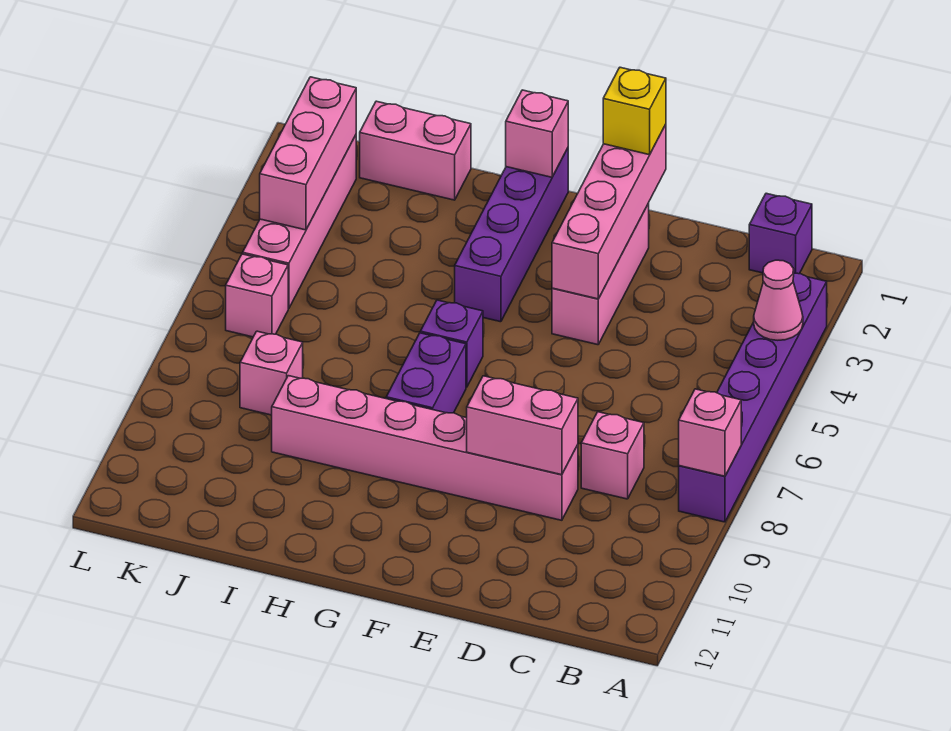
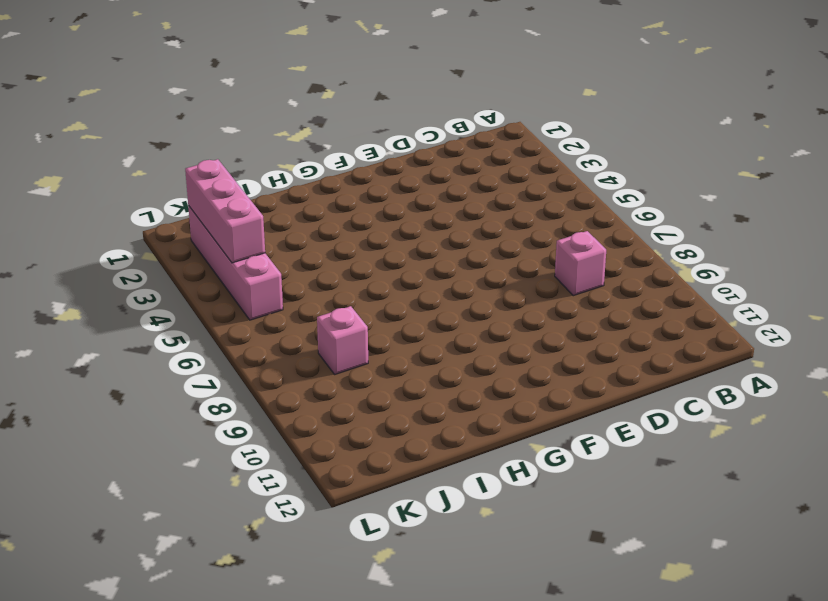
none -> purple brick A3:A8 level 1
none -> purple brick B1 level 1
none -> pink brick D9:I9 level 1

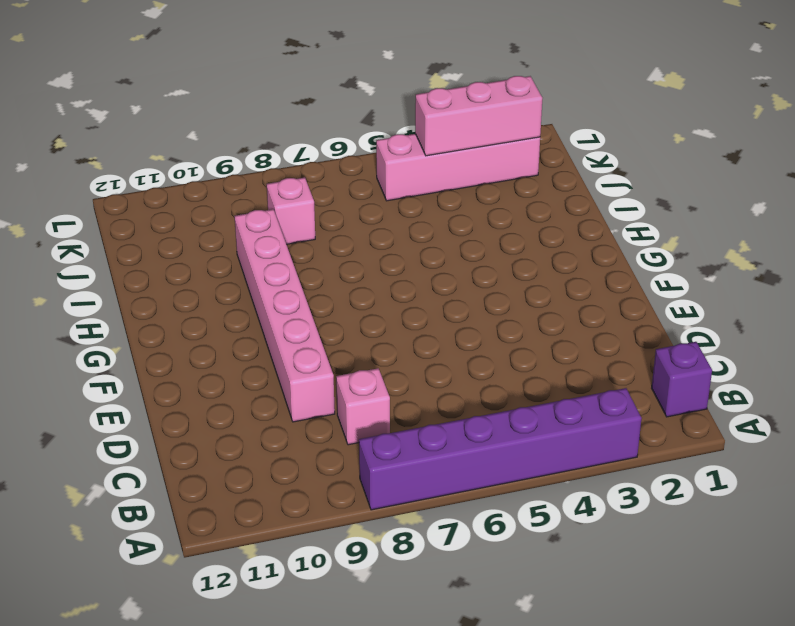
none -> pink brick E2:E4 level 1
none -> purple brick G1:G4 level 1
none -> purple brick G6 level 1

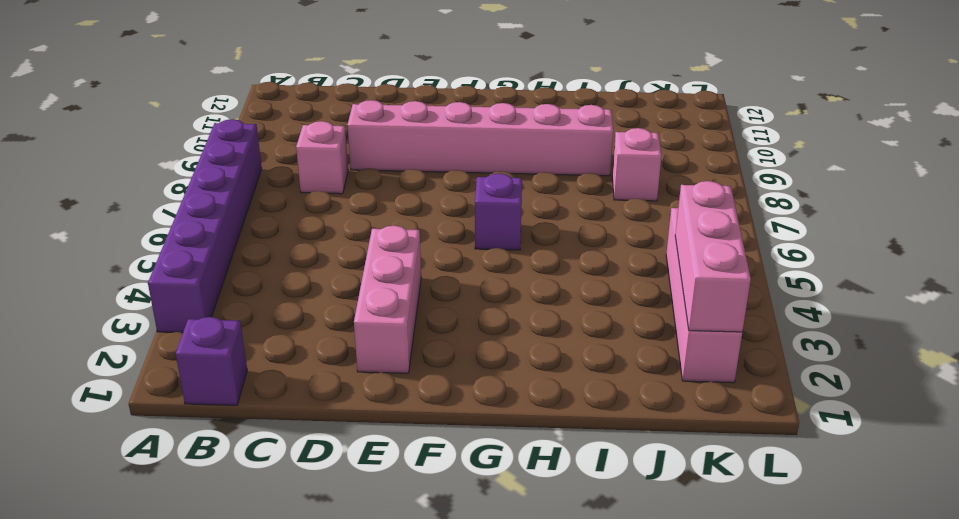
none -> purple brick G1:G4 level 1
none -> purple brick G7:G8 level 1
none -> pink brick I1:J1 level 1

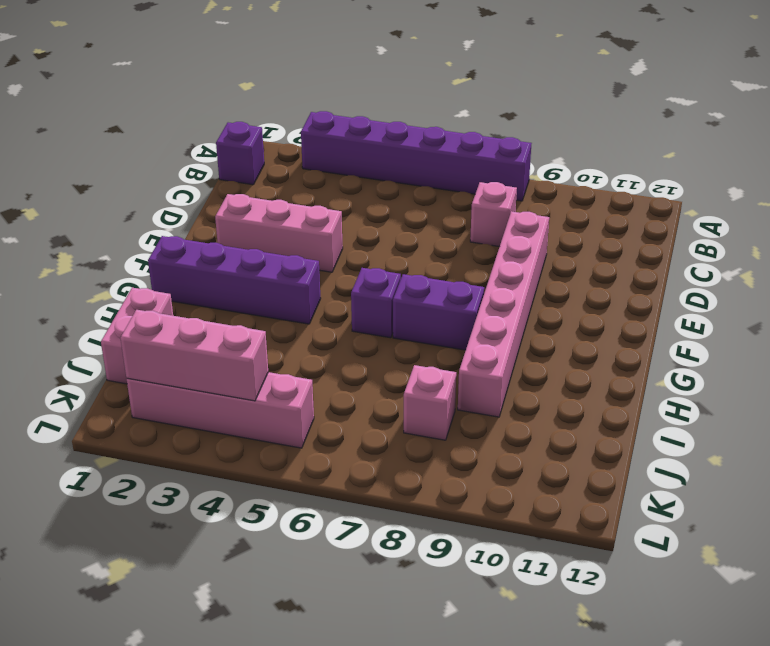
none -> pink brick K6 level 1
none -> pink cone A4 level 2
none -> pink brick A8 level 2

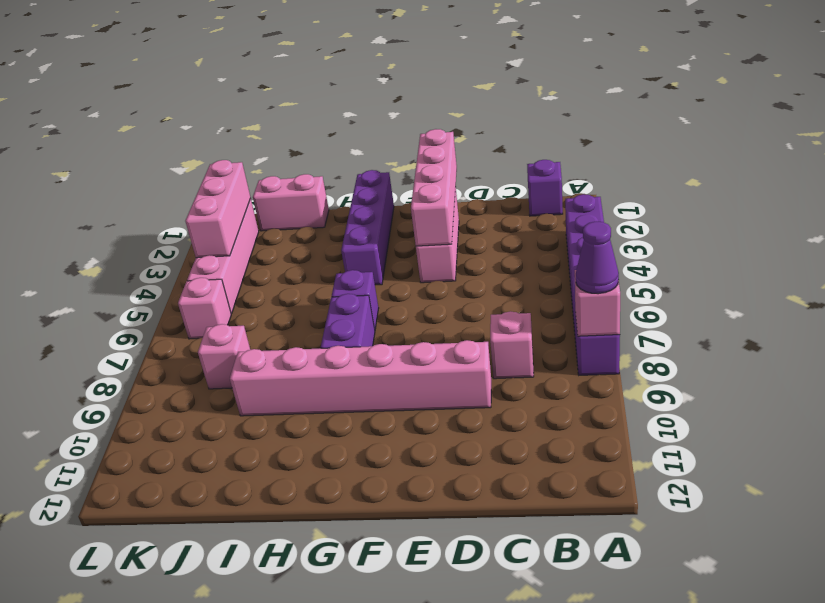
purple cone A8 level 3 -> none
none -> pink cone A4 level 2
none -> pink brick D9:E9 level 2
none -> pink brick G1 level 2

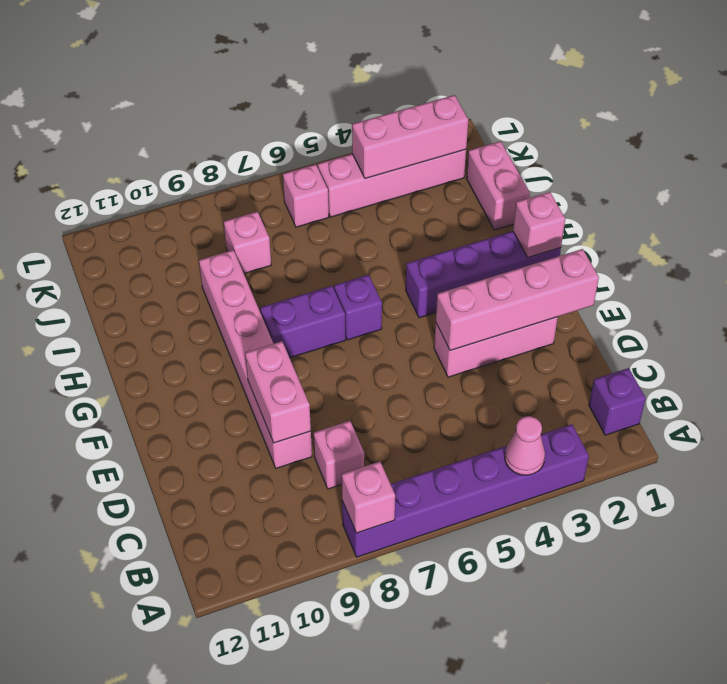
none -> yellow brick E1 level 3

